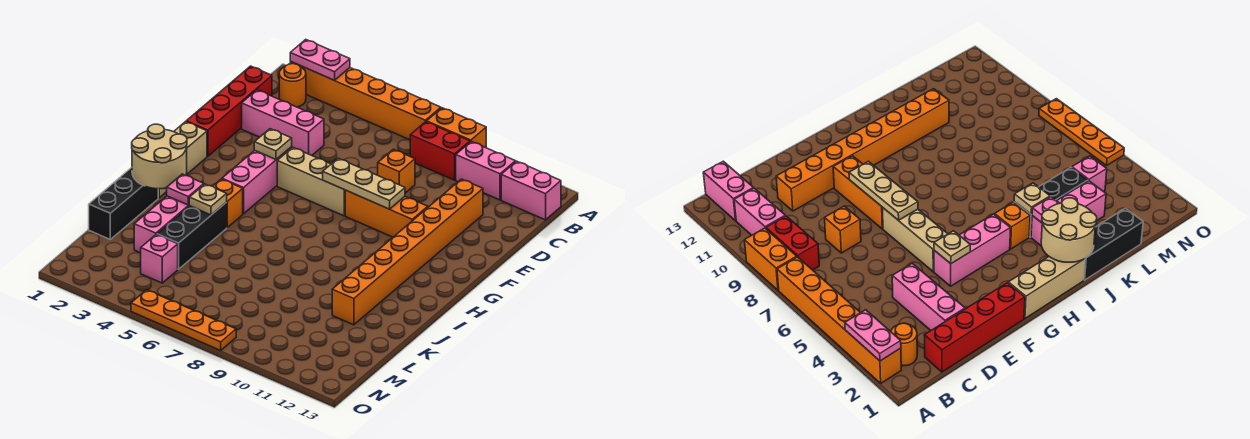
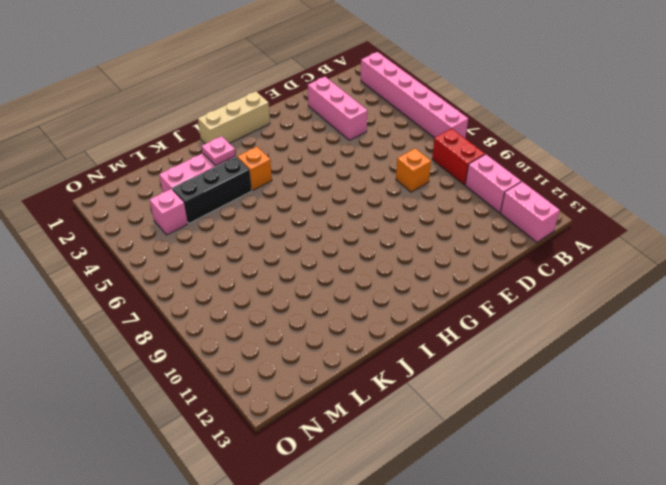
pink brick A2:A7 level 1 -> orange brick A2:A7 level 1
none -> orange brick A8:A9 level 1
none -> orange round brick B2 level 1
none -> red brick C1:F1 level 1

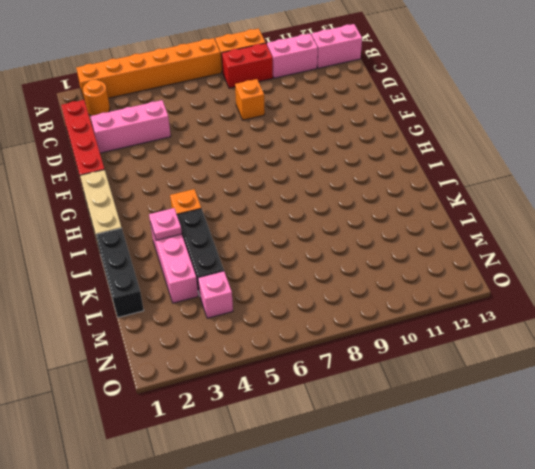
none -> orange brick D11:K11 level 1
none -> pink brick F4:H4 level 1
none -> tan brick F5:F7 level 1

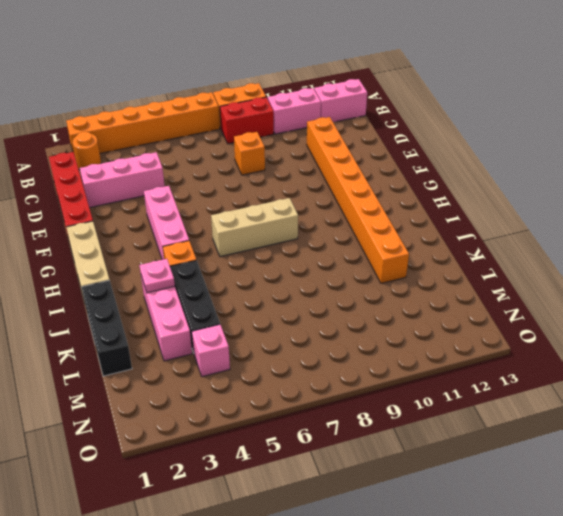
tan brick H6:H8 level 1 -> tan brick F5:F7 level 1
none -> orange brick F8:F10 level 1
none -> orange plate O5:O8 level 1
none -> pink plate A2:A3 level 2

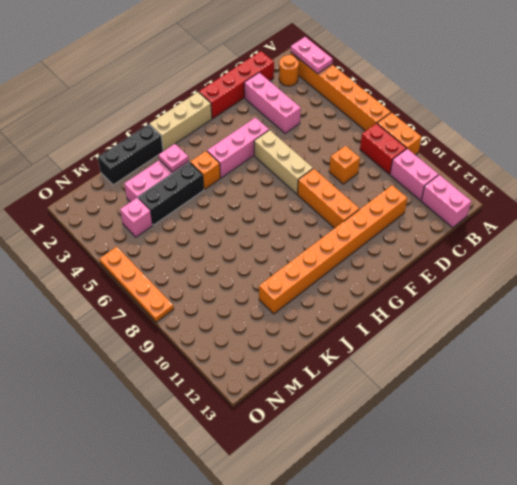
none -> tan plate F4 level 2
none -> tan plate F7:F9 level 2
none -> tan round brick I1:J2 level 2

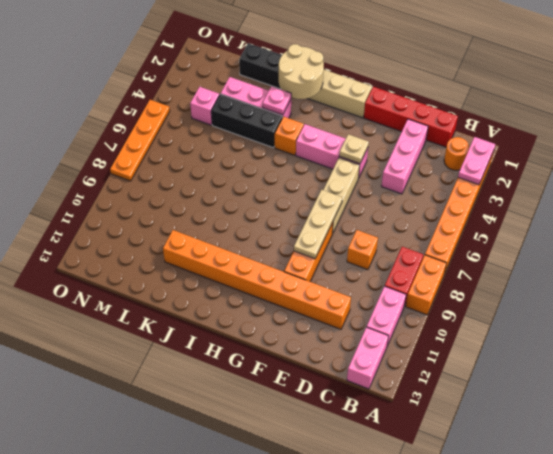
none -> tan plate J4 level 2

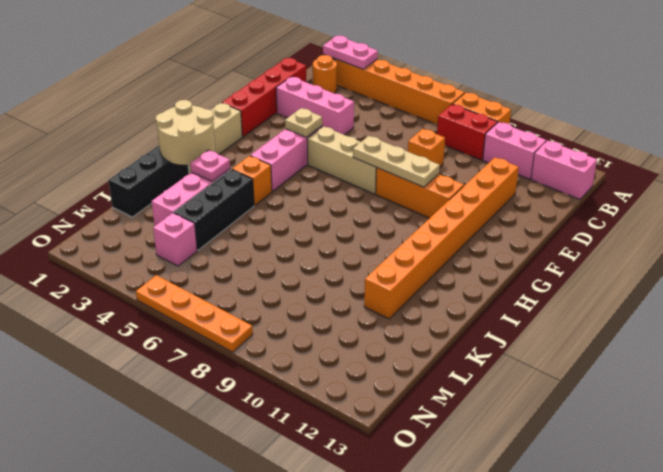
none -> tan plate J4 level 2

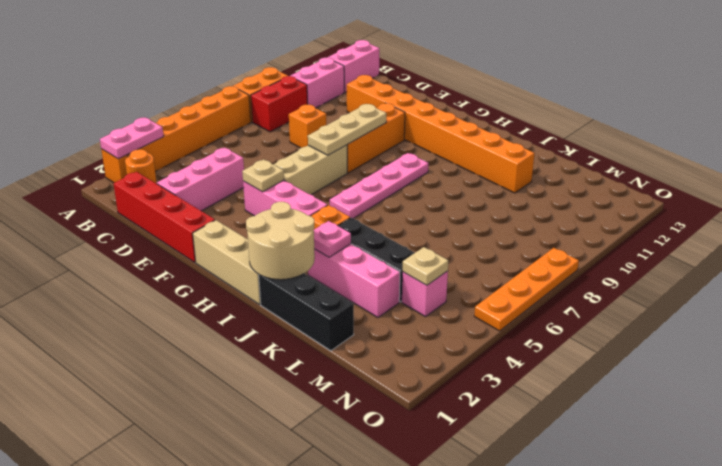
pink plate H6:H9 level 1 -> none
tan plate M4 level 2 -> tan plate J4 level 2

